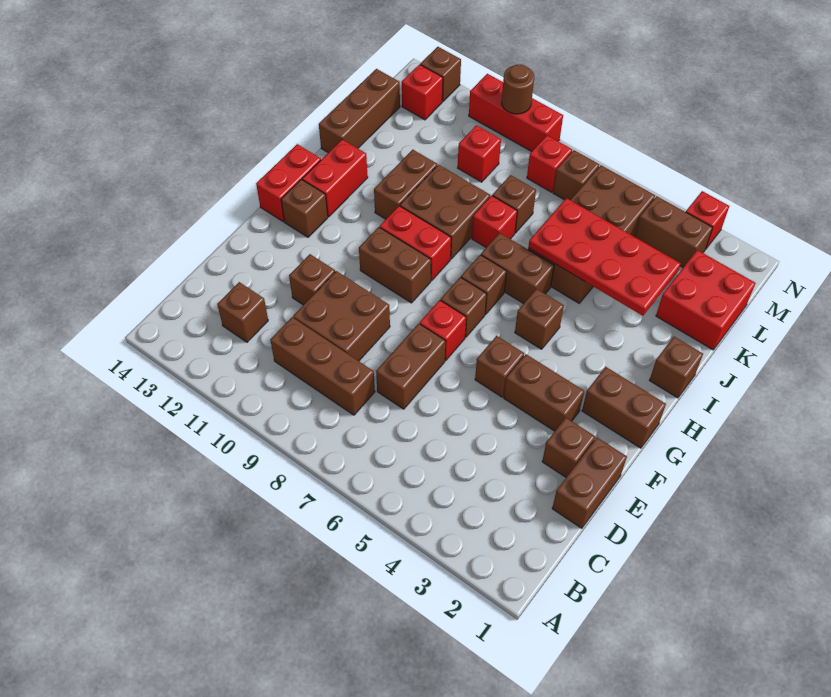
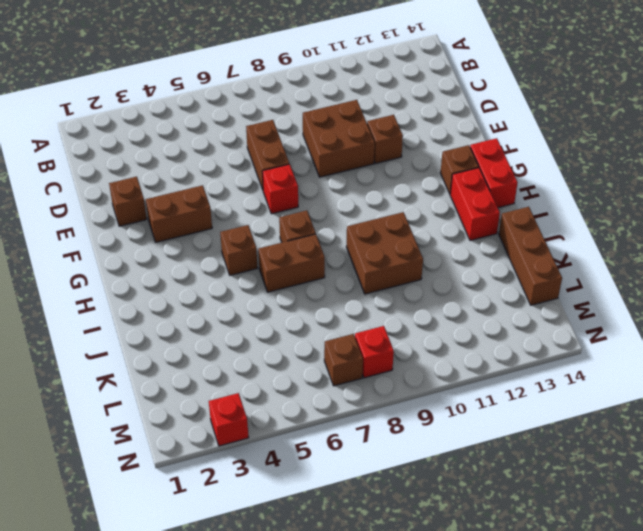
none -> brown brick C8:C10 level 1
none -> brown brick C12 level 1
none -> brown brick D1:E1 level 1
none -> brown brick F5 level 1

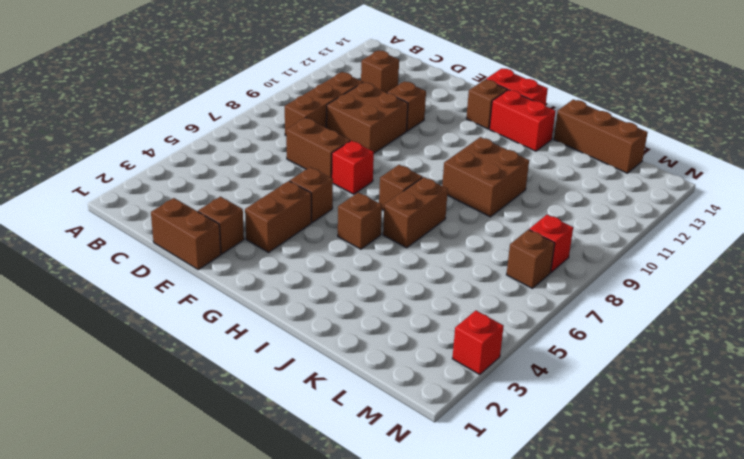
none -> brown brick G1:G2 level 1
none -> brown brick G7 level 1
none -> brown brick G9:G10 level 1
none -> red brick H9:H10 level 1

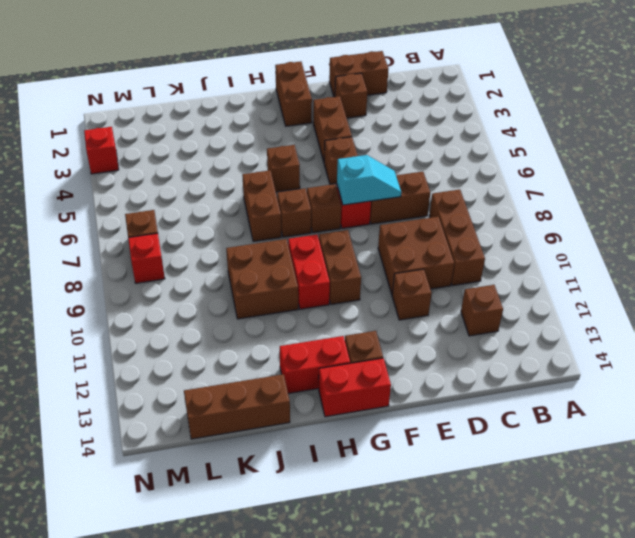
cyan slope E7:F7 level 2 top F -> none
none -> brown brick I1 level 1
none -> brown brick I11:J11 level 1
none -> brown brick J5:M6 level 1
none -> red brick J8 level 1

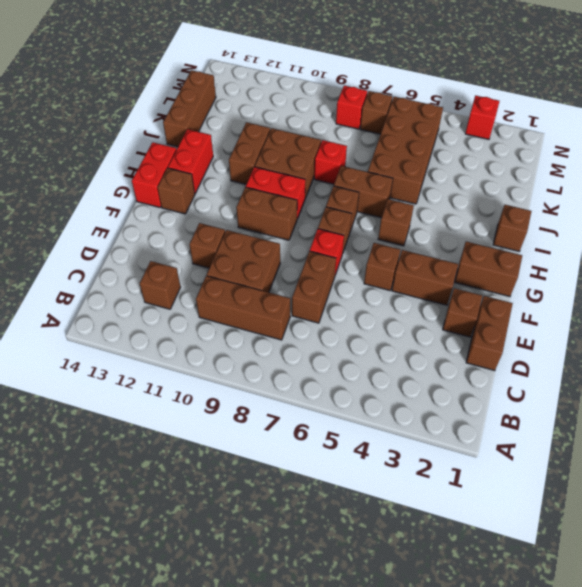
none -> red brick K1:L2 level 1
none -> brown brick K8 level 1
none -> red brick L10 level 1
none -> brown brick M3:M4 level 1

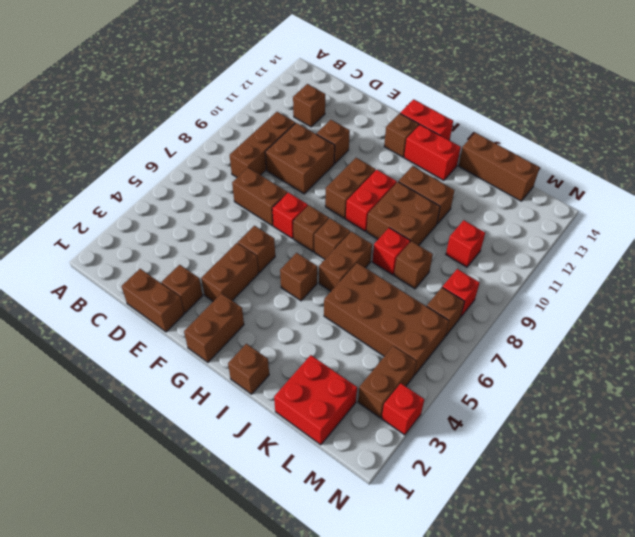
none -> red brick M13 level 1
none -> red brick N9:N11 level 1
none -> brown brick N13 level 1
none -> red plate J3:K6 level 2

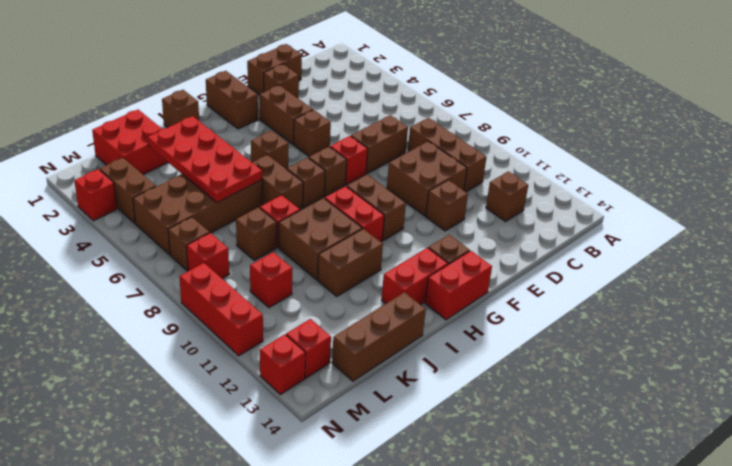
red brick N13 level 1 -> brown brick N13 level 1
none -> brown round brick N10 level 2

